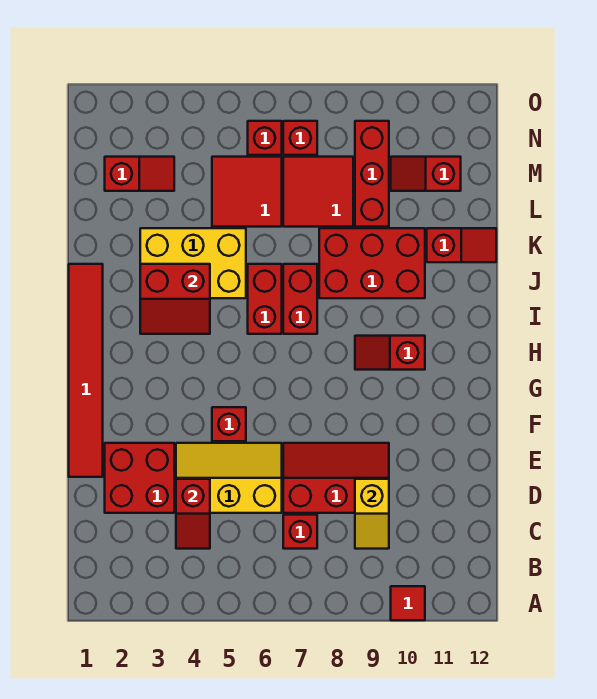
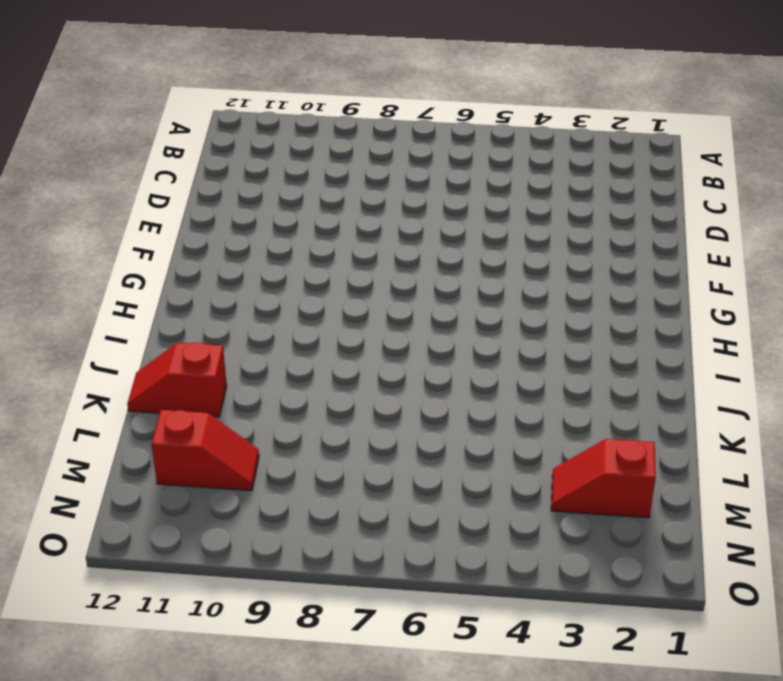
none -> red tile A10 level 1
none -> red brick C7 level 1
none -> red brick D2:E3 level 1

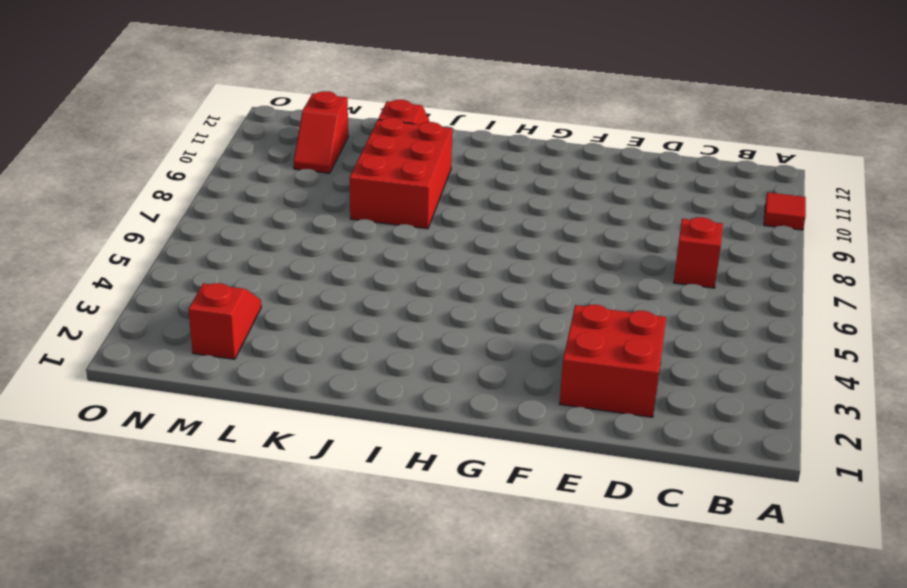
none -> yellow slope D4:E6 level 1 top D
none -> red slope D7:E9 level 1 top D
none -> red tile E1:J1 level 1

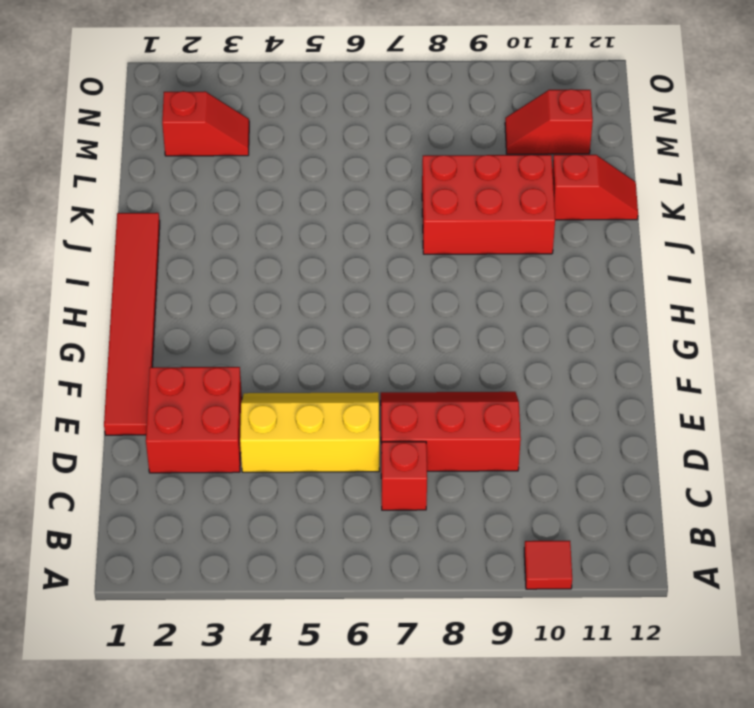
none -> red brick F5 level 1
none -> red slope H9:H10 level 1 top 10
none -> red brick I6:J6 level 1

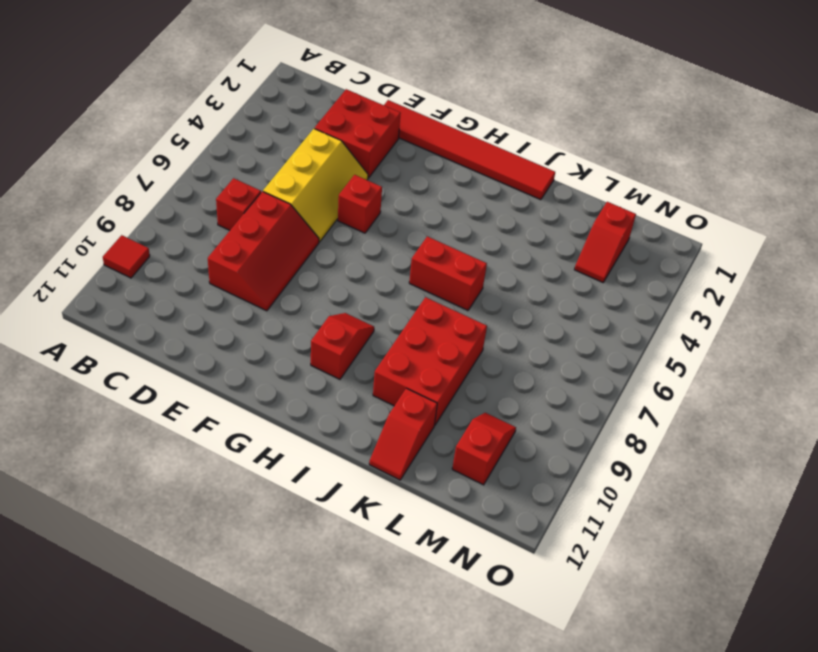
none -> red brick I7:J7 level 1
none -> yellow brick J3:K5 level 1
none -> red tile L5:M6 level 1

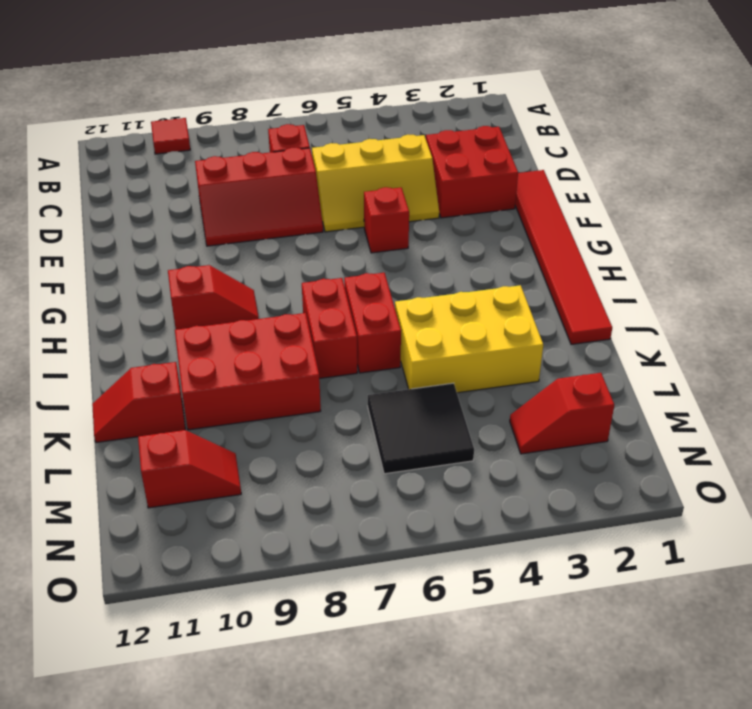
black tile L5:M6 level 1 -> red tile L5:M6 level 1
none -> red tile L7:M8 level 1
none -> red brick L9:N9 level 1
none -> red brick N6 level 1

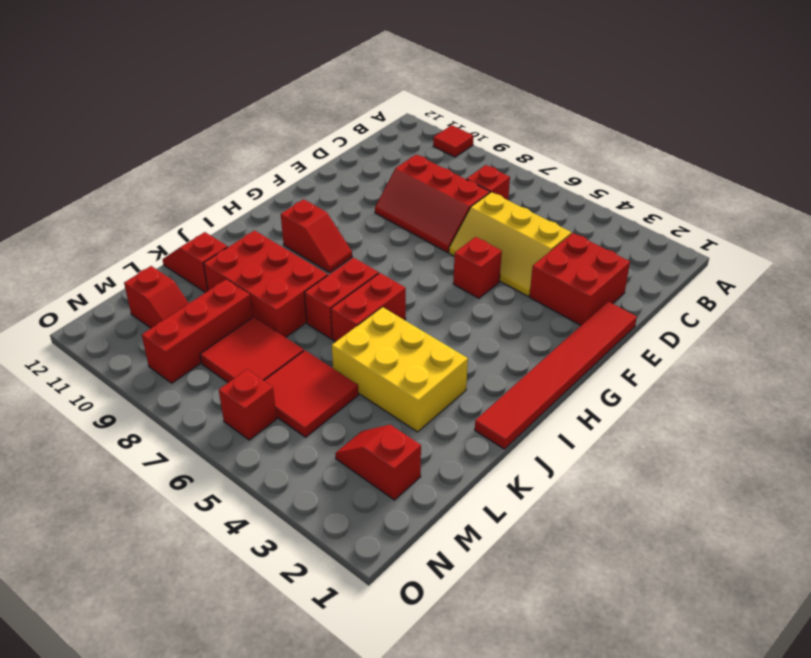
none -> red brick N7 level 1
none -> red slope C4:D4 level 2 top D
none -> yellow slope C9:D9 level 2 top D

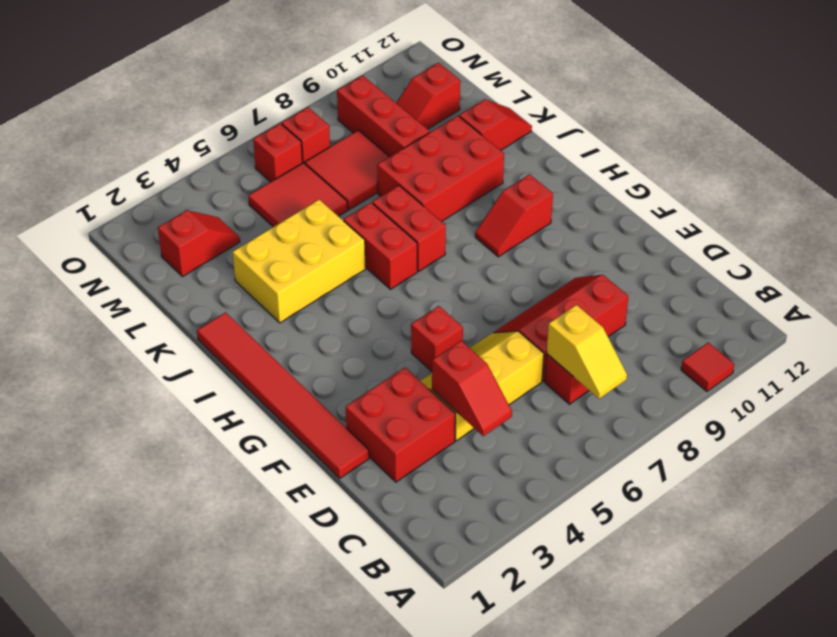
yellow slope B7:C7 level 2 top C -> yellow slope C9:D9 level 2 top D
none -> red slope I3:J4 level 2 top J

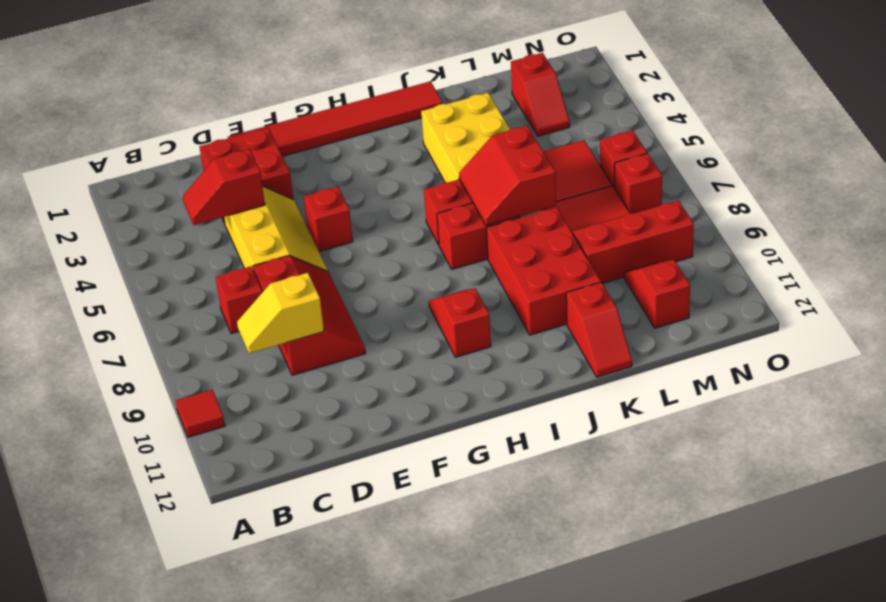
red slope J6:K7 level 2 top K -> red slope I3:J4 level 2 top J

